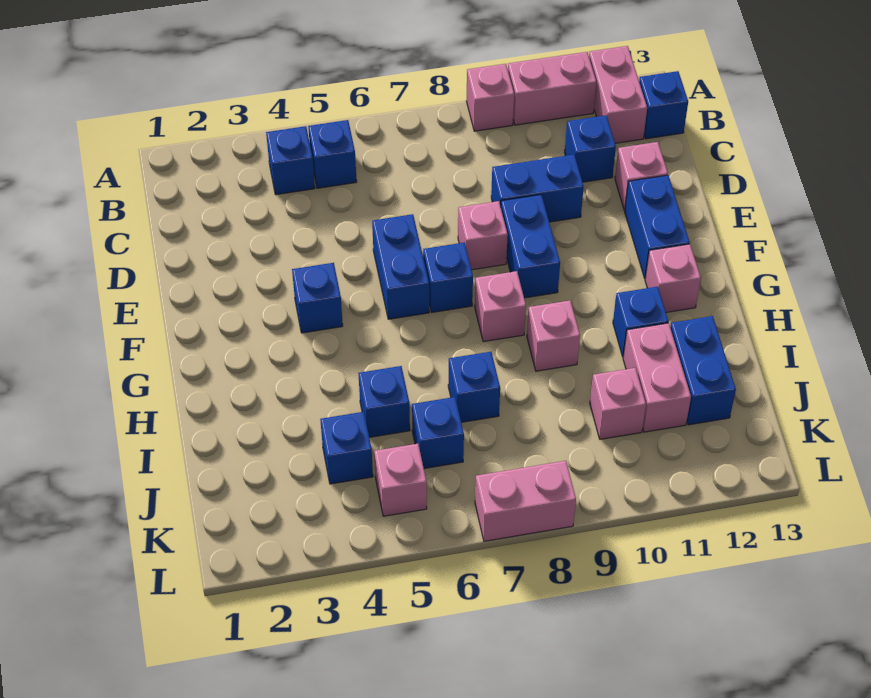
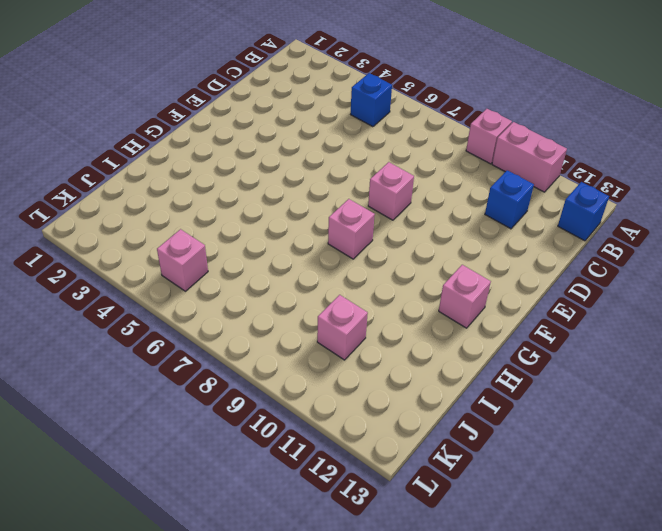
none -> pink brick A12:B12 level 1
none -> blue brick B4 level 1
none -> blue brick D9:D10 level 1

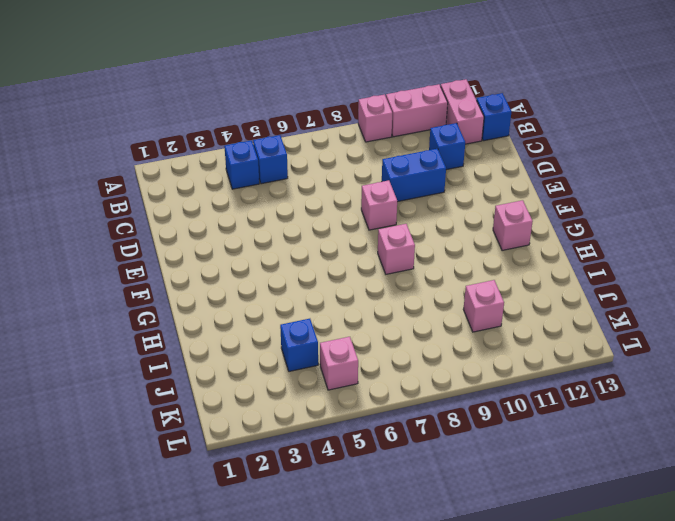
none -> pink brick D12 level 1
none -> blue brick E6:F6 level 1
none -> blue brick E9:F9 level 1

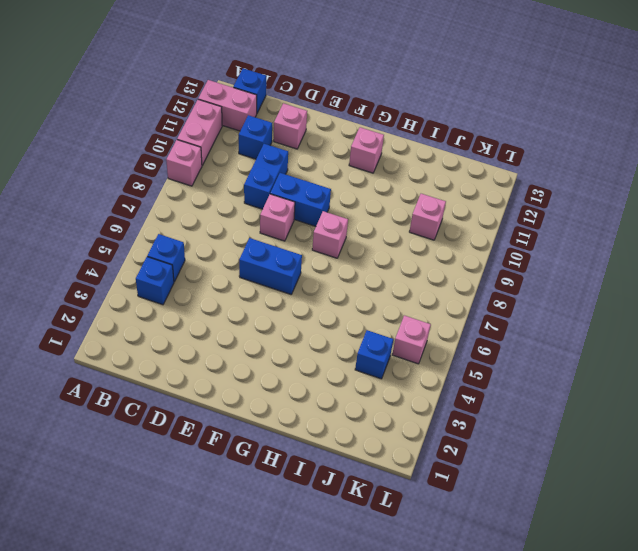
none -> blue brick E12:F12 level 1
none -> blue brick F4 level 1
none -> blue brick F7 level 1

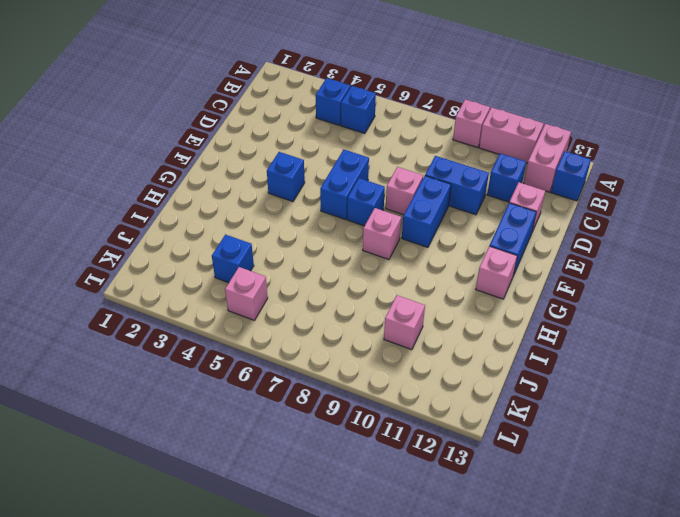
none -> pink brick H9 level 1
none -> blue brick H11 level 1
none -> blue brick I5 level 1

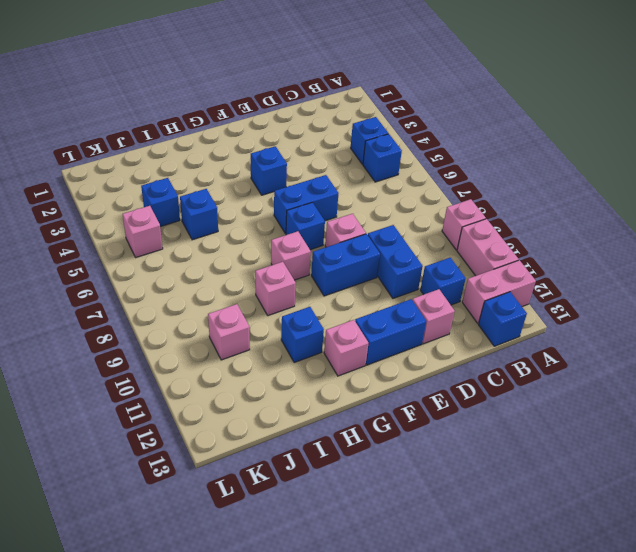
none -> blue brick I7 level 1
none -> pink brick I11:J11 level 1
none -> blue brick I12:J12 level 1

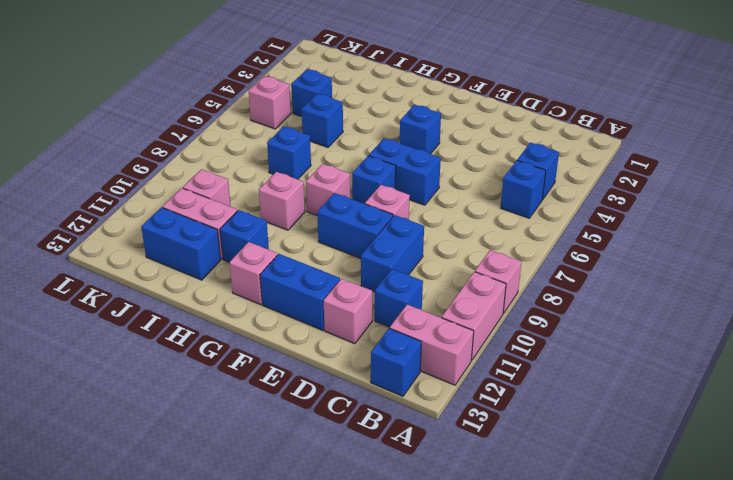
none -> blue brick J6 level 1
none -> pink brick L7:L8 level 1

